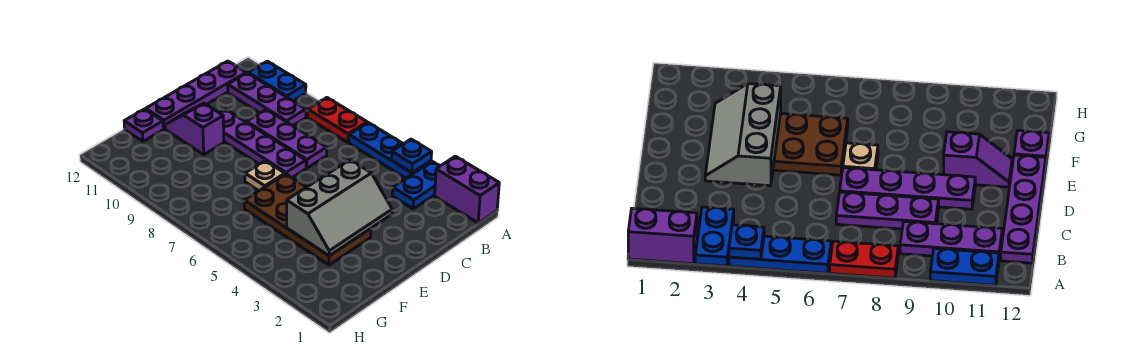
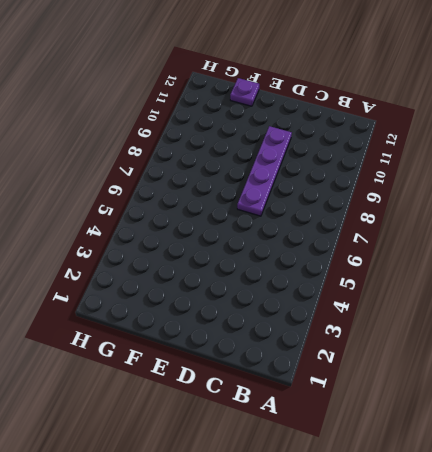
none -> purple brick A1:A2 level 1
none -> blue plate A3:B3 level 1
none -> blue plate A4:A6 level 1

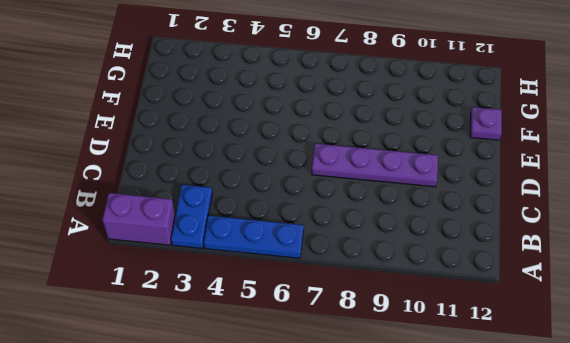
none -> red plate A7:A8 level 1
none -> blue plate A10:A11 level 1
none -> purple plate B9:B11 level 1

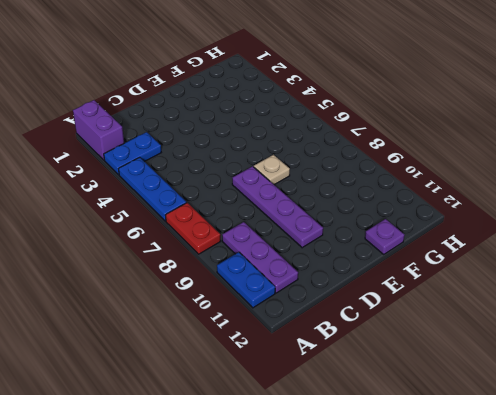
none -> purple plate B12:E12 level 1
none -> purple plate C7:C9 level 1
none -> brown plate E3:F6 level 1

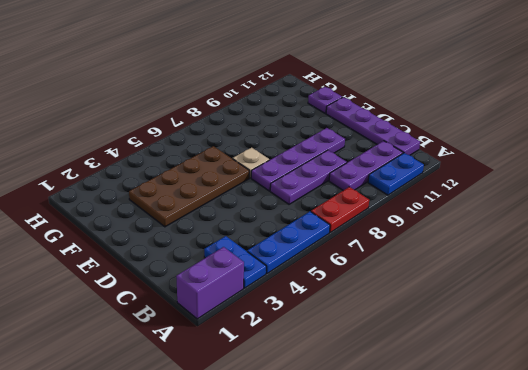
none -> purple slope E10:E11 level 1 top 10
none -> blue plate A4 level 2
none -> grey slope D3:F4 level 2 top 4

